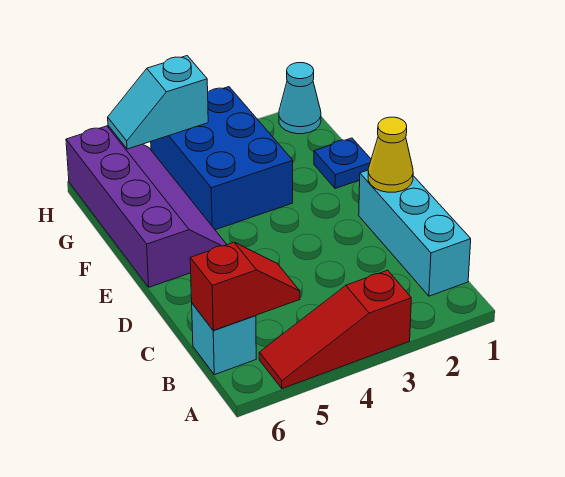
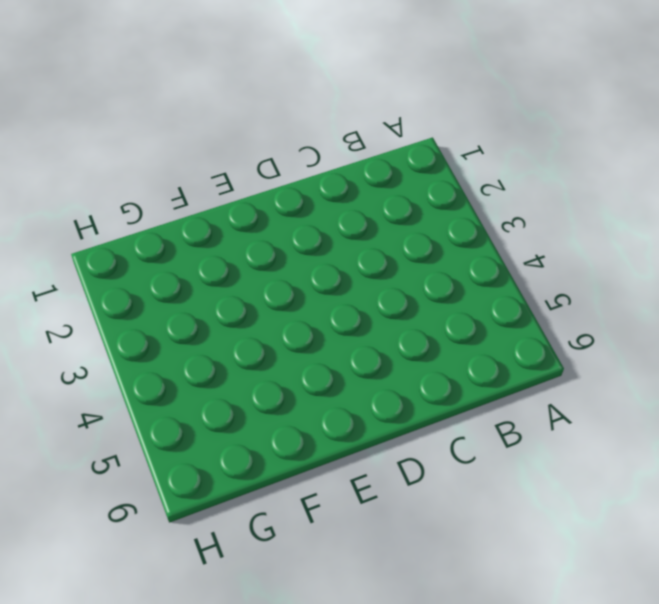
none -> red slope A3:A5 level 1 top 3
none -> cyan brick B1:D1 level 1

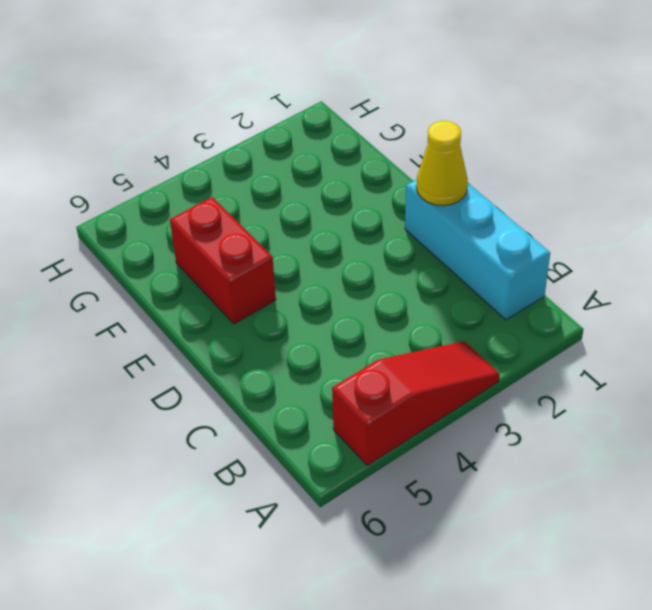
red slope A3:A5 level 1 top 5 -> red slope A3:A5 level 1 top 3
red brick E5:F5 level 1 -> purple slope E5:H6 level 1 top 6
none -> cyan brick B6 level 1
none -> blue plate F1 level 1

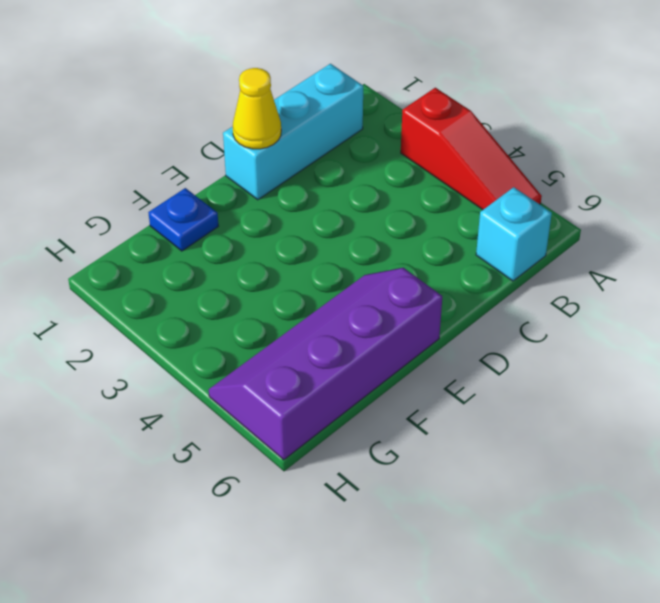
none -> blue brick F3:H4 level 1
none -> cyan cone H1 level 1

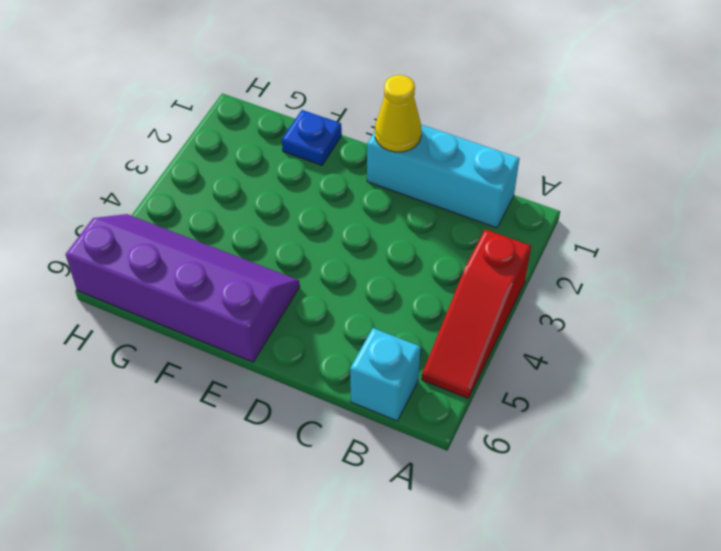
none -> blue brick F3:H4 level 1
none -> cyan cone H1 level 1

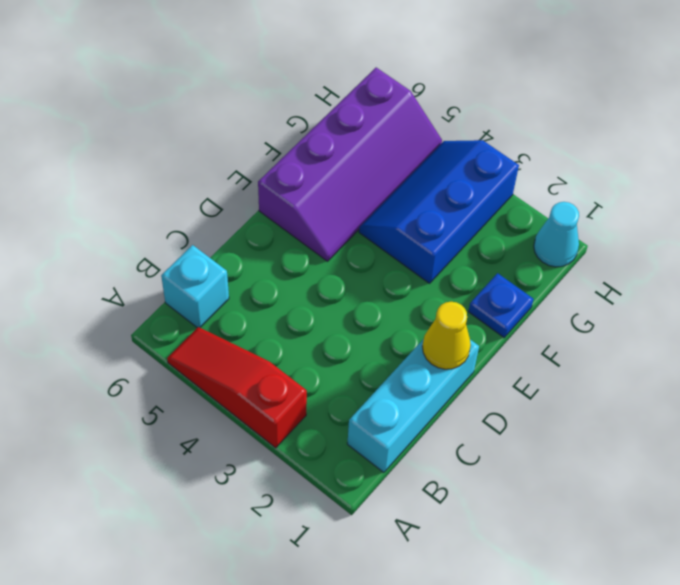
blue slope F3:H4 level 1 top 3 -> blue brick F3:H4 level 1
none -> red slope B5:B6 level 2 top 6
none -> cyan slope H4:H5 level 2 top 4

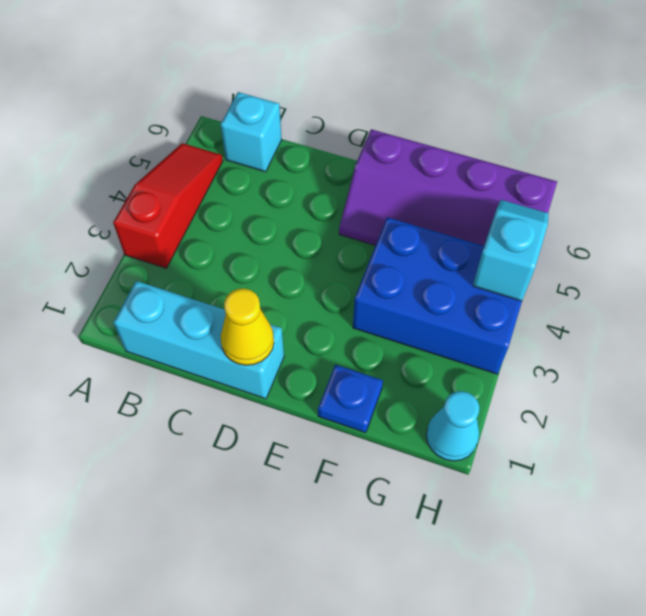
none -> red slope B5:B6 level 2 top 6

